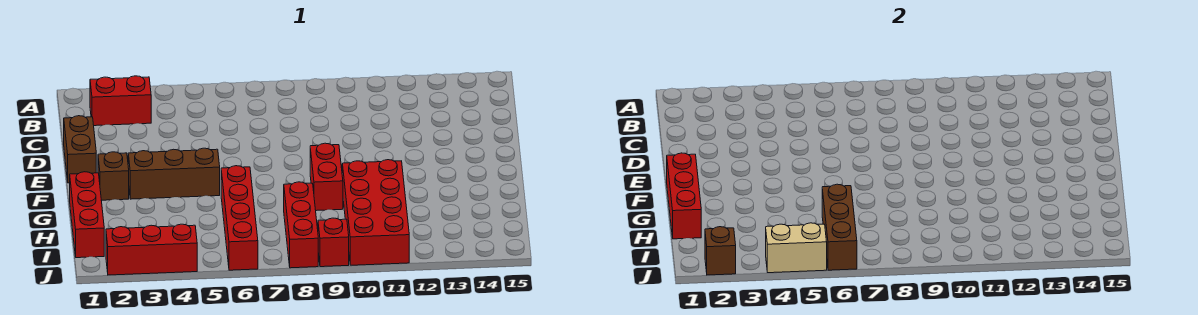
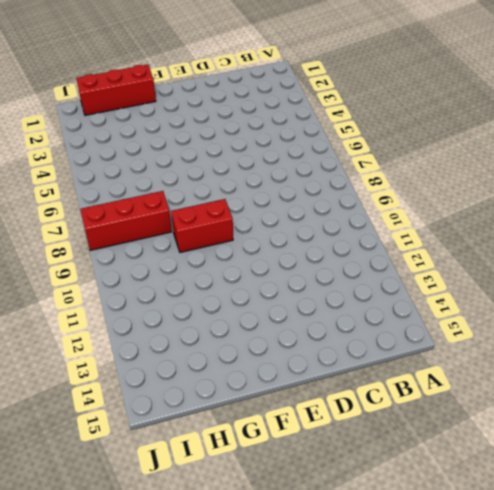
none -> red brick B2:B3 level 1
none -> brown brick D1:E1 level 1
none -> brown brick F2 level 1

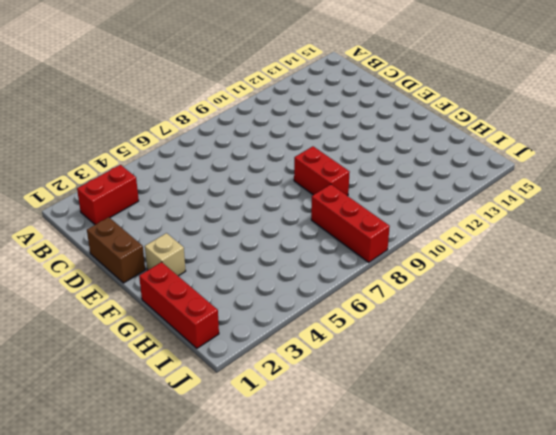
tan brick F2 level 1 -> brown brick F2 level 1
none -> brown brick F3:F5 level 1
none -> red brick G6:J6 level 1
none -> red brick G10:J11 level 1

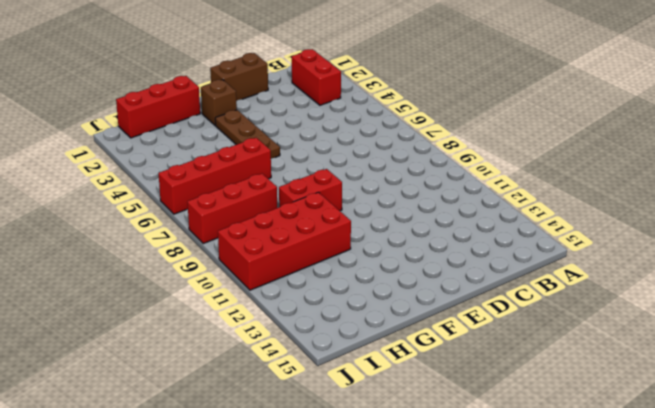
brown plate F3:F5 level 1 -> brown brick F3:F5 level 1
none -> red brick J2:J4 level 1
none -> red brick J9 level 1
none -> red brick F1:H1 level 2

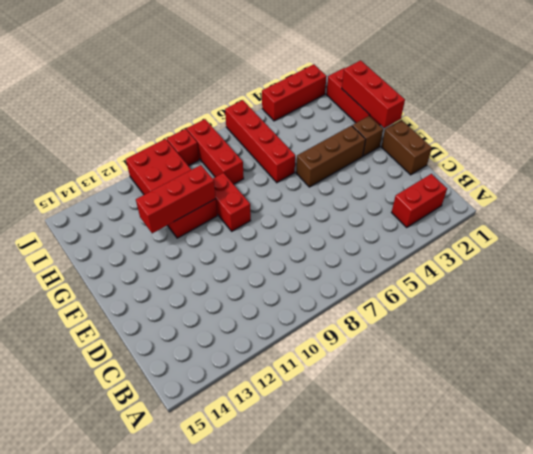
red brick G10:G12 level 2 -> none
none -> brown brick H6:J6 level 2
none -> brown brick J2 level 2
none -> tan brick J4:J5 level 2

